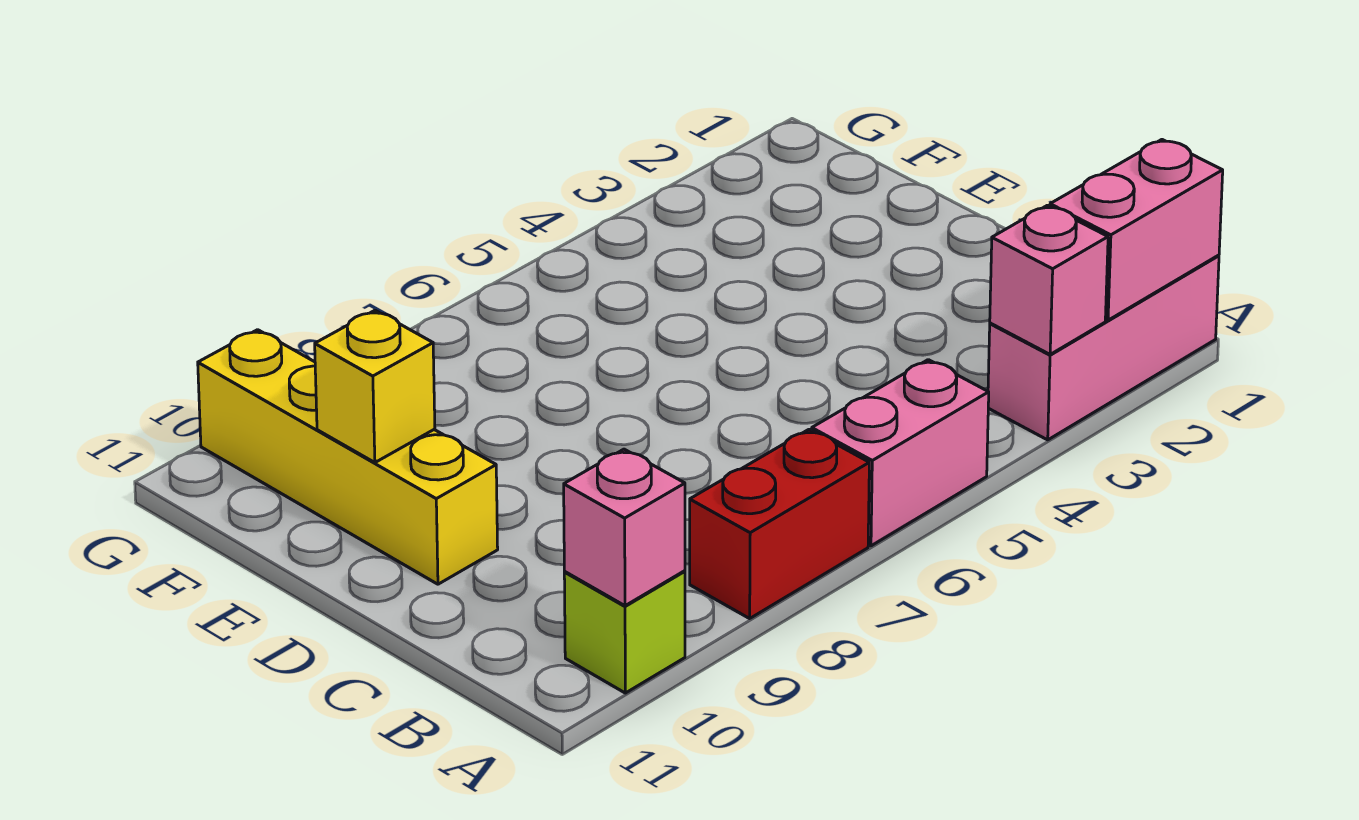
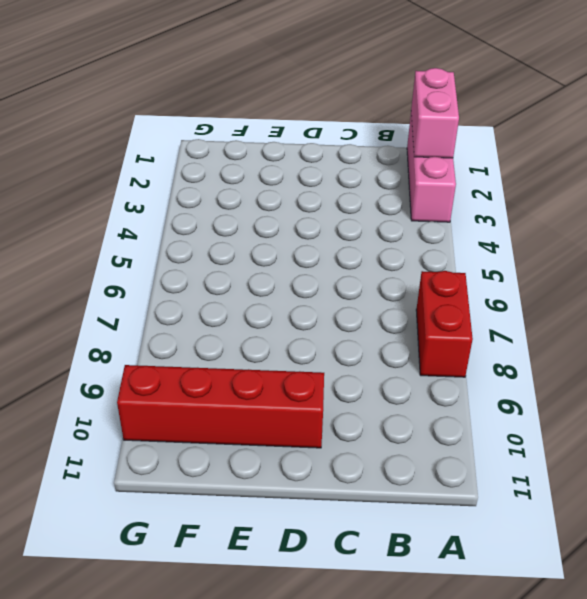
red brick D10:G10 level 1 -> yellow brick D10:G10 level 1
none -> pink brick A5:A6 level 1
none -> lime brick A10 level 1

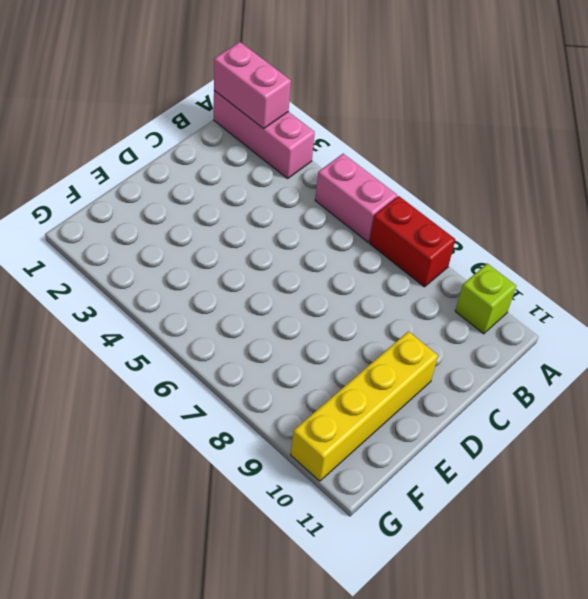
none -> pink brick A3 level 2
none -> pink brick A10 level 2

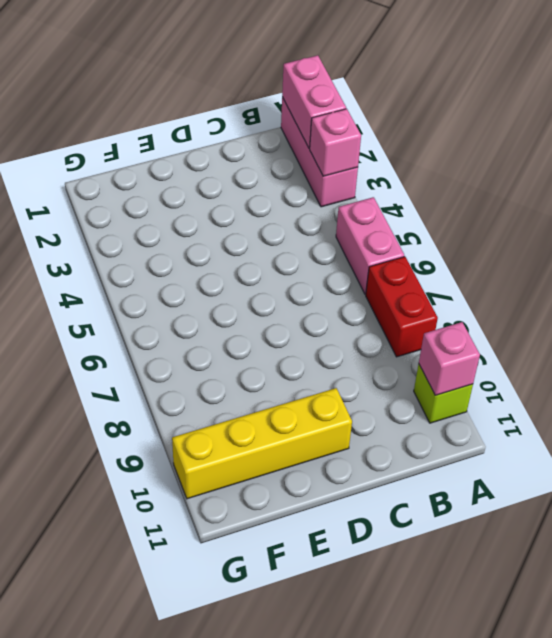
none -> yellow brick E10 level 2

